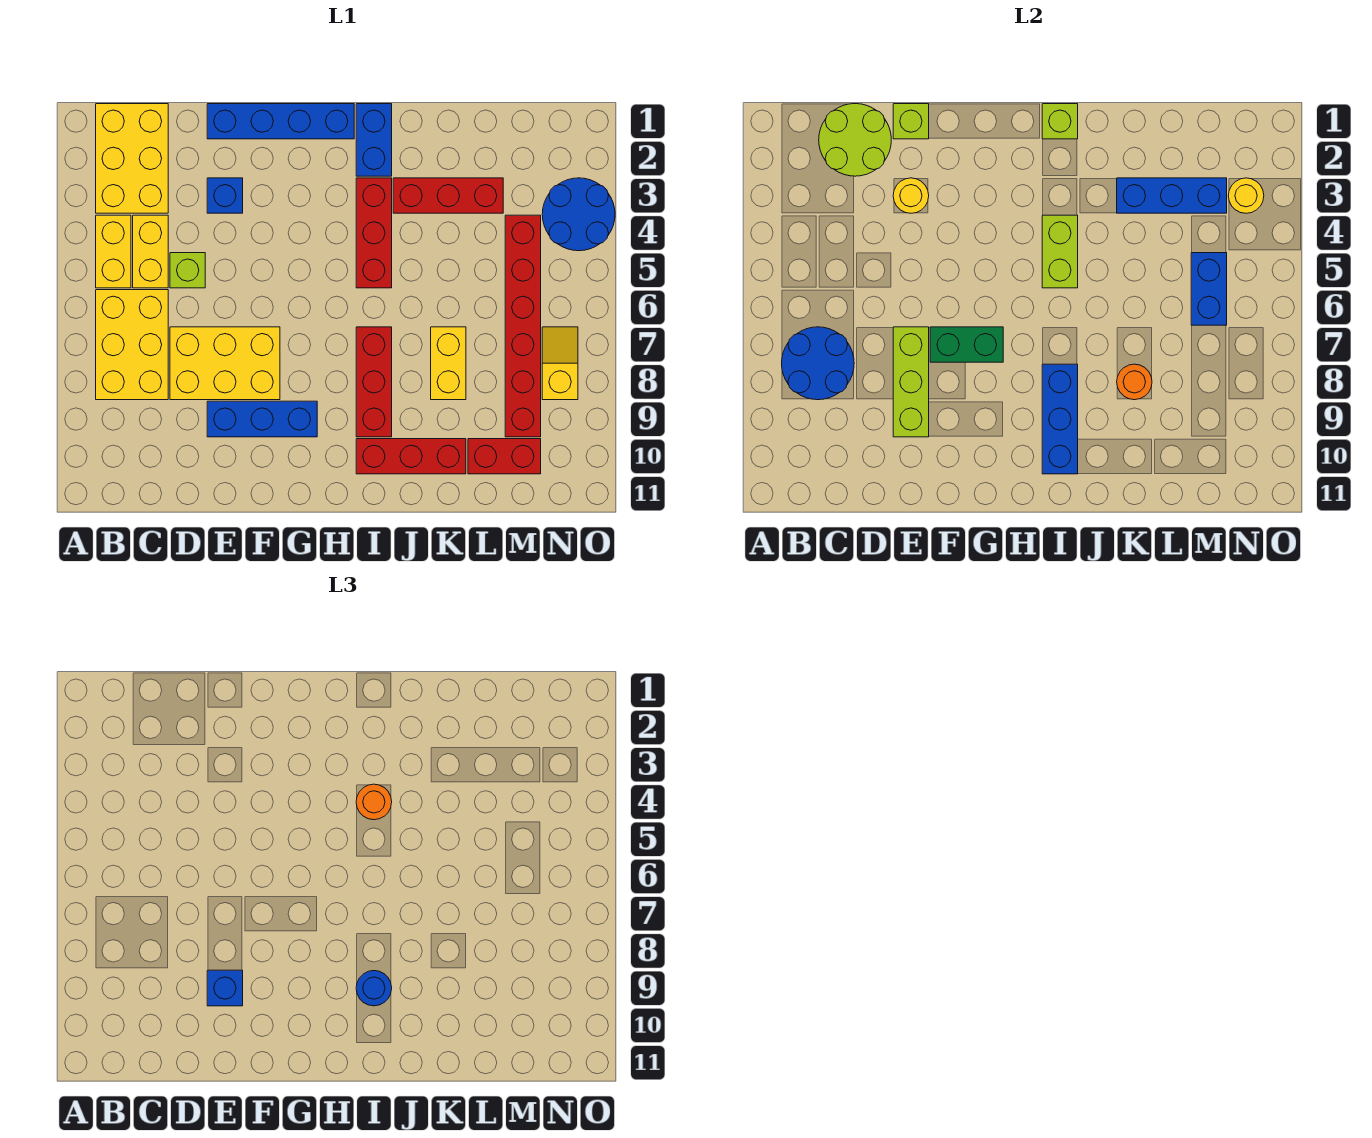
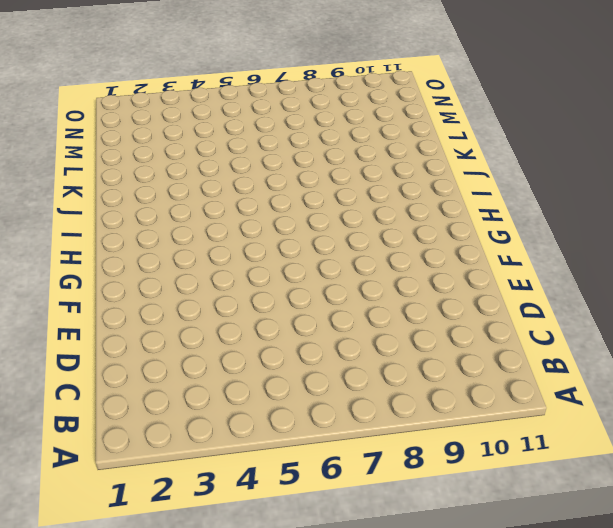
none -> yellow brick B1:C3 level 1
none -> yellow brick B4:B5 level 1
none -> yellow brick B6:C8 level 1
none -> yellow brick C4:C5 level 1

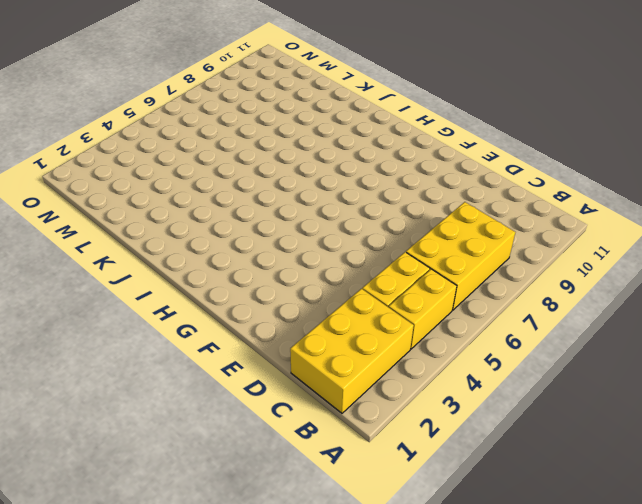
none -> lime brick D5 level 1
none -> yellow brick D7:F8 level 1
none -> blue brick E1:H1 level 1
none -> blue brick E3 level 1

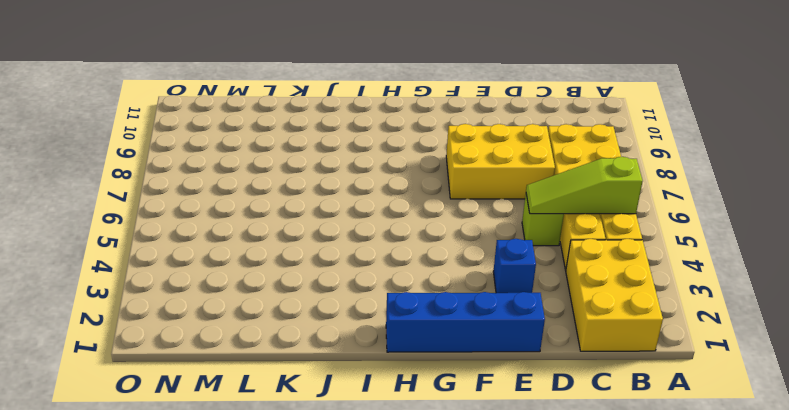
lime slope B5:D5 level 2 top B -> none
none -> blue brick E9:G9 level 1
none -> blue brick I1:I2 level 1
none -> red brick I3:I5 level 1
none -> red brick I7:I9 level 1

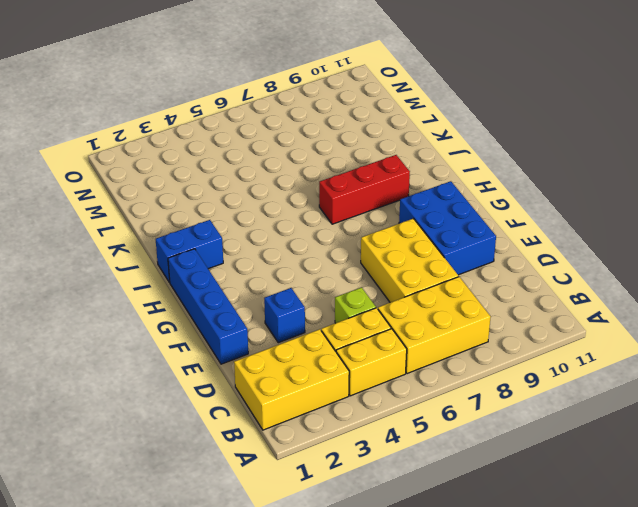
blue brick E9:G10 level 1 -> blue brick E9:G9 level 1
none -> red brick I3:I5 level 1
none -> red brick I10:K10 level 1
none -> red brick J3:L3 level 1
none -> yellow brick K7:K8 level 1

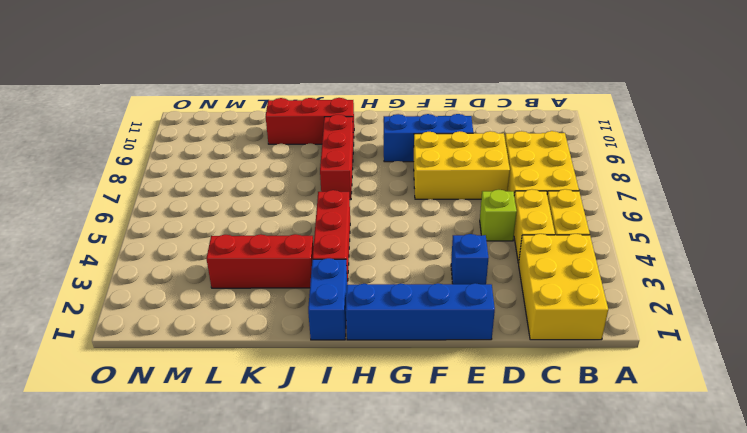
none -> yellow brick K7:K8 level 1
none -> red brick L10:M10 level 1
none -> red brick M4:M9 level 1
none -> blue round brick N3:O4 level 1

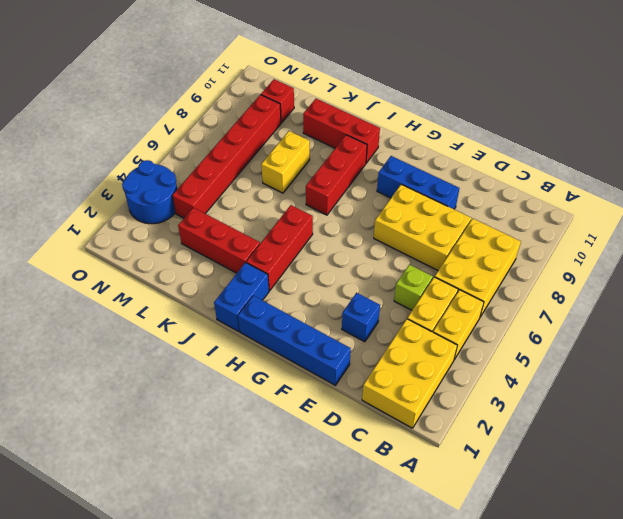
red brick M10 level 1 -> red brick L10:M10 level 1
none -> yellow slope N7:N8 level 1 top 8
none -> blue round brick B7:C8 level 2
none -> lime round brick C1:D2 level 2
none -> lime brick E1 level 2

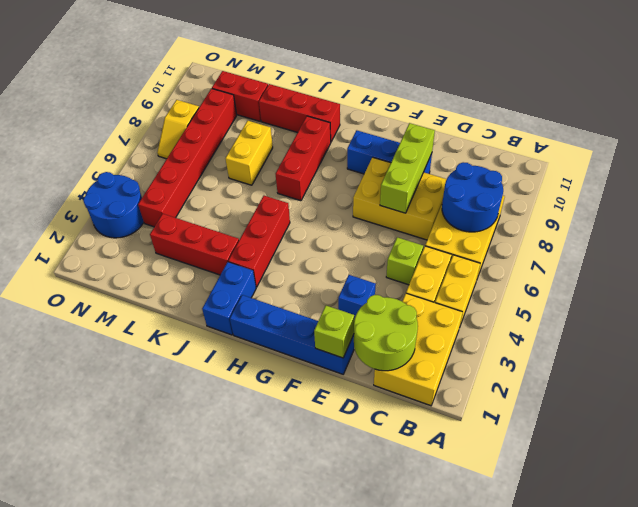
none -> yellow round brick E3 level 2
none -> green brick F7:G7 level 2
none -> lime brick I1 level 2
none -> lime brick I4:I5 level 2

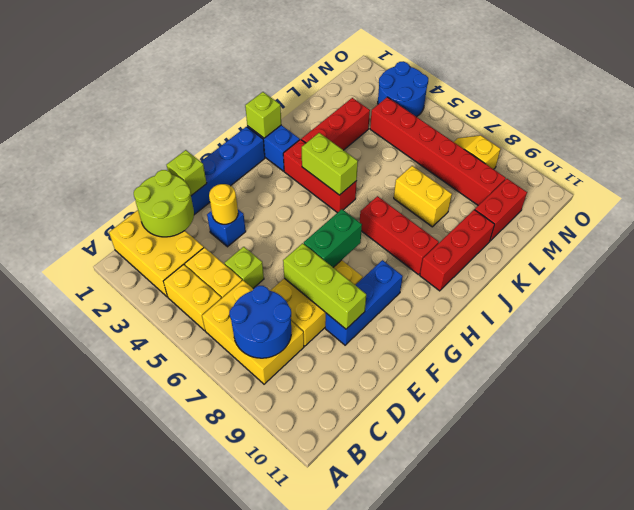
none -> blue brick I8:I10 level 2
none -> blue brick K3:M3 level 2
none -> orange round brick K8 level 2
none -> blue brick M5:M6 level 2

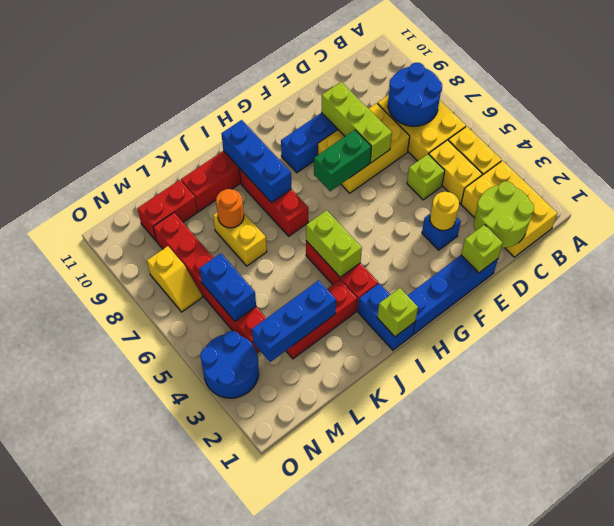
none -> yellow round brick N3 level 2
none -> blue brick E9 level 3
none -> orange round brick I4 level 3
none -> blue round brick I9 level 3

